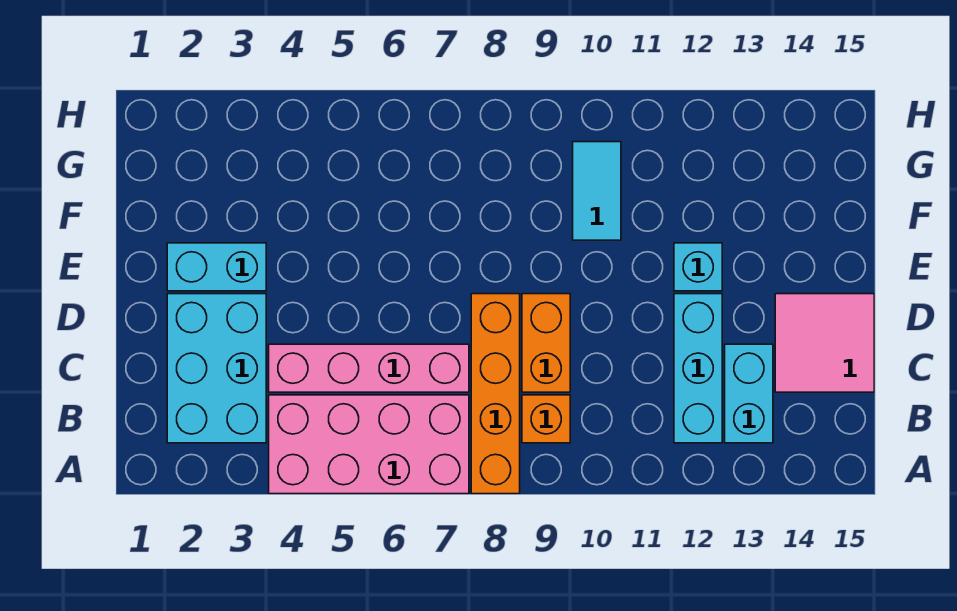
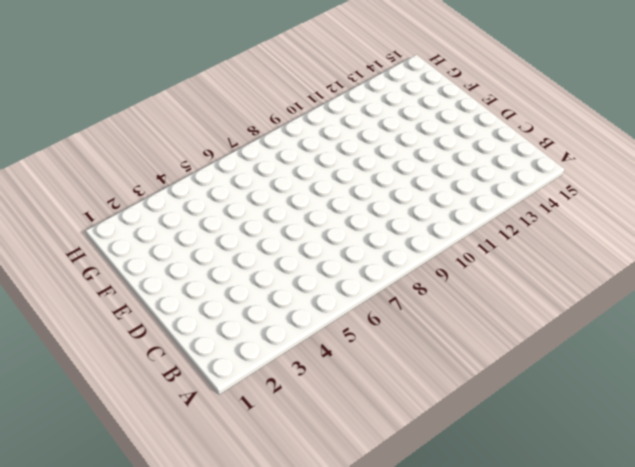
none -> pink brick A4:B7 level 1
none -> orange brick A8:D8 level 1
none -> cyan brick B2:D3 level 1

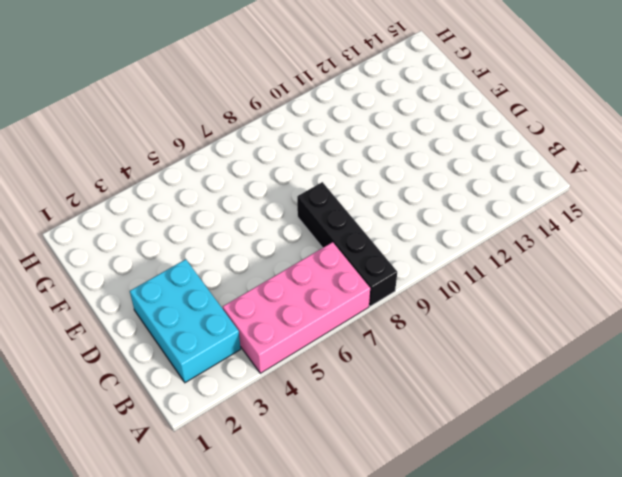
black brick A8:D8 level 1 -> orange brick A8:D8 level 1
none -> orange brick B9 level 1
none -> cyan brick B12:D12 level 1
none -> cyan brick B13:C13 level 1

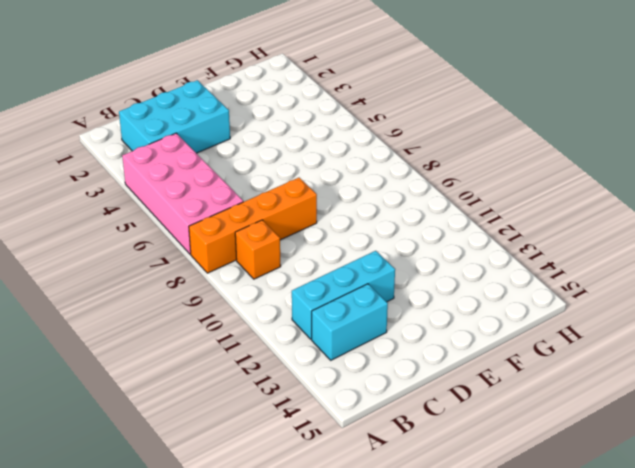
none -> pink brick C4:C7 level 1
none -> orange brick C9:D9 level 1
none -> pink tile C14:D15 level 1

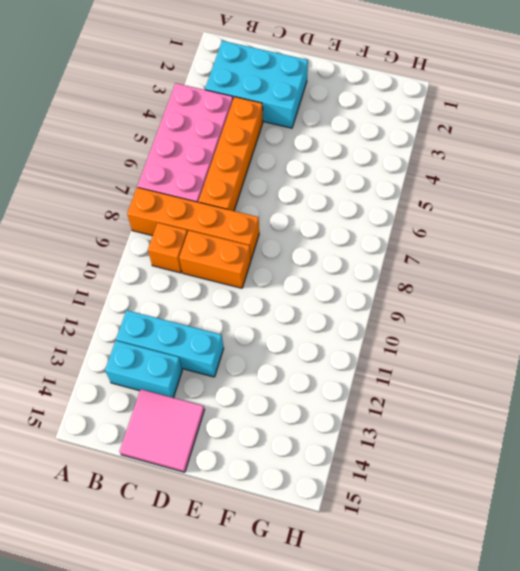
orange brick C4:C7 level 1 -> pink brick C4:C7 level 1
none -> cyan brick E2:E3 level 1
none -> cyan brick E12 level 1
none -> cyan tile F10:G10 level 1

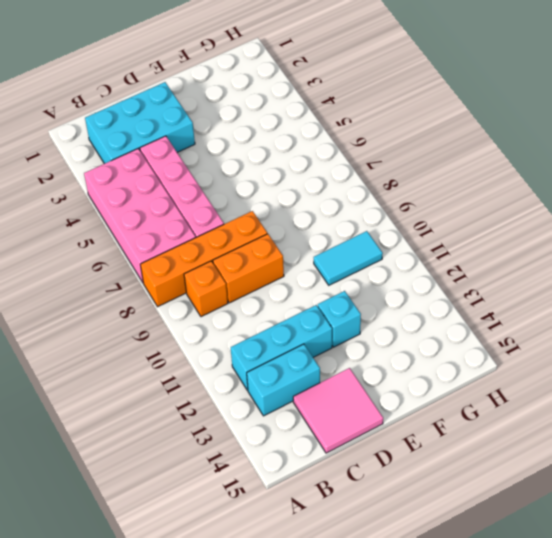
none -> cyan brick E2:E3 level 1

